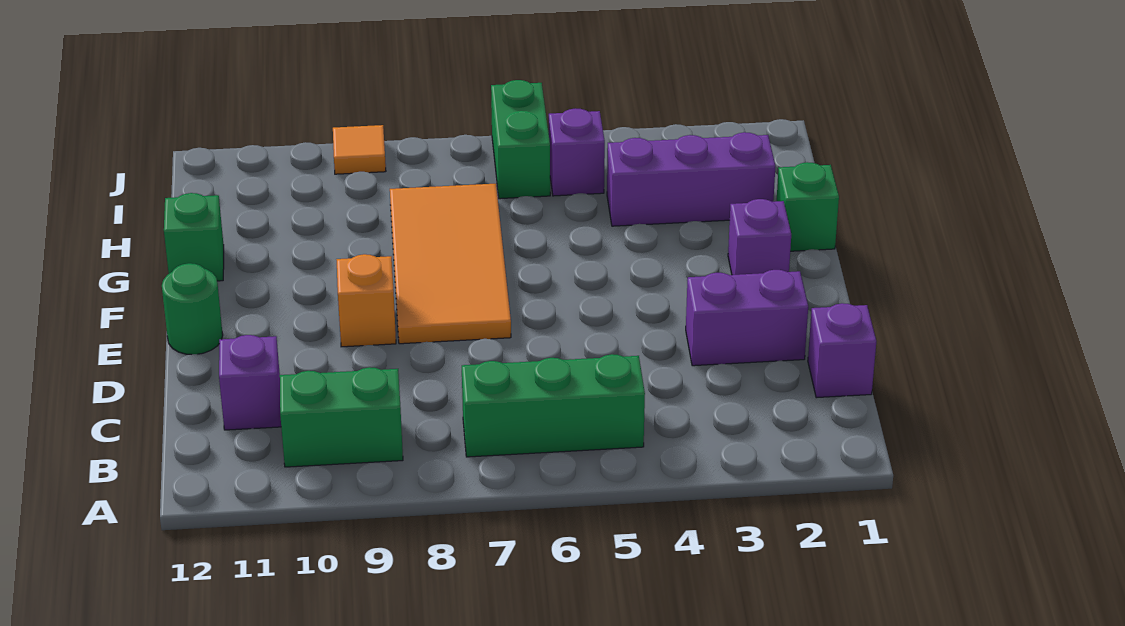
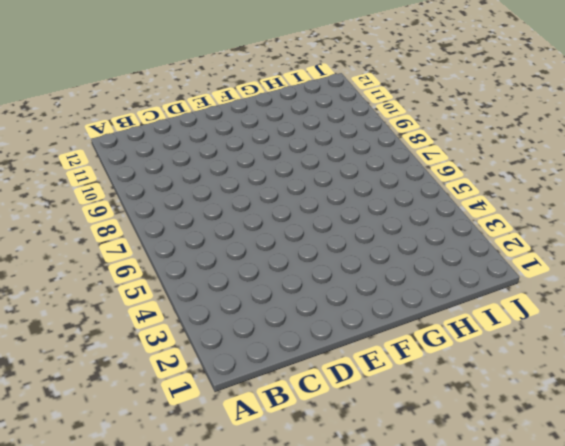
none -> green brick B5:B7 level 1
none -> green brick B9:B10 level 1
none -> purple brick C1 level 1

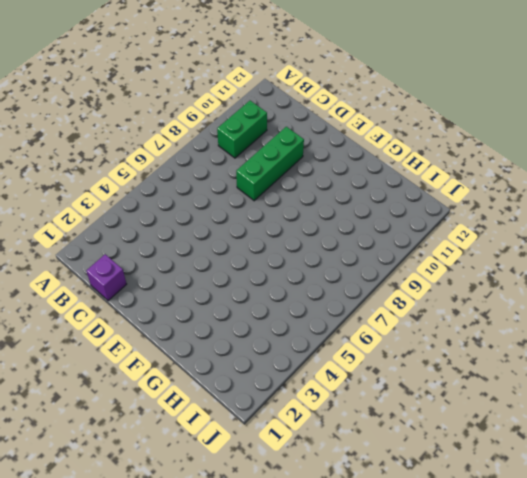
green brick D8:D10 level 1 -> green brick B5:B7 level 1
none -> purple brick C11 level 1
none -> purple brick D2:D3 level 1
none -> orange tile E7:H8 level 1

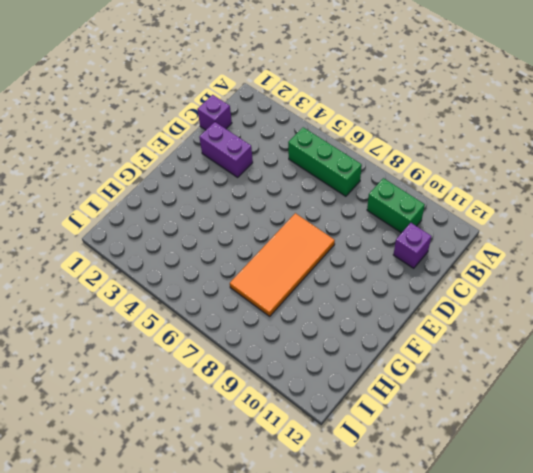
none -> orange brick E9 level 1
none -> green round brick E12 level 1
none -> purple brick F2 level 1

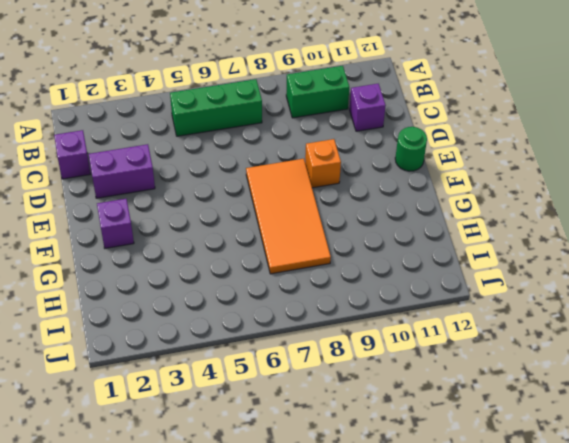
none -> green brick G1 level 1
none -> green brick G12 level 1
none -> purple brick H2:H4 level 1

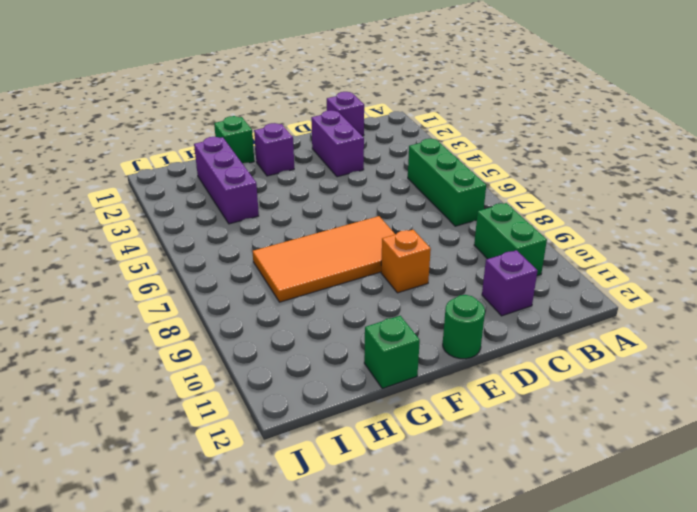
none -> purple brick I5 level 1
none -> green brick I6:J6 level 1
none -> orange tile J9 level 1

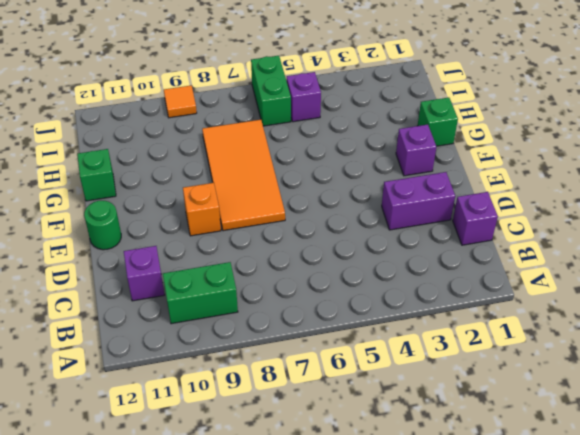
none -> green brick B5:B7 level 1
none -> purple brick H2:H4 level 1

